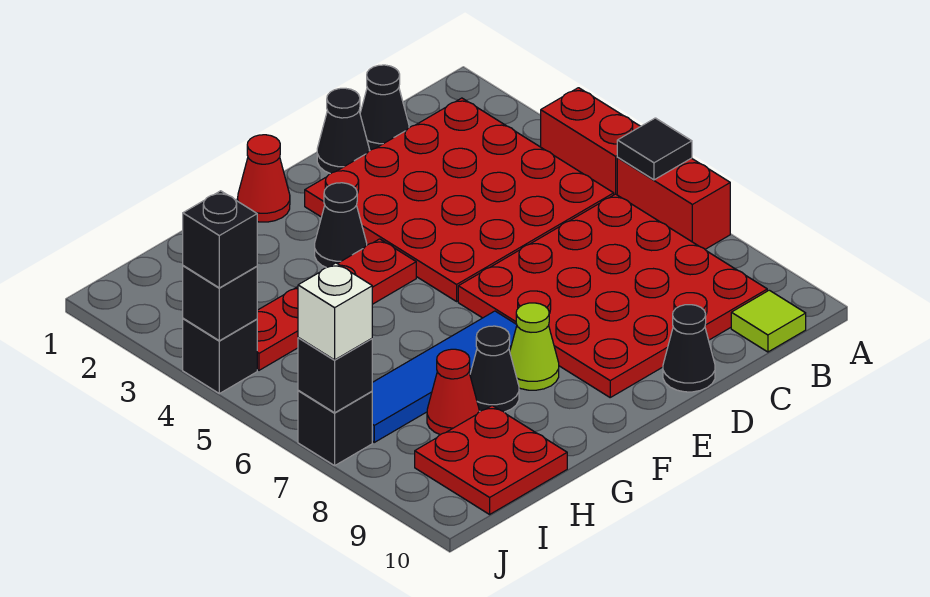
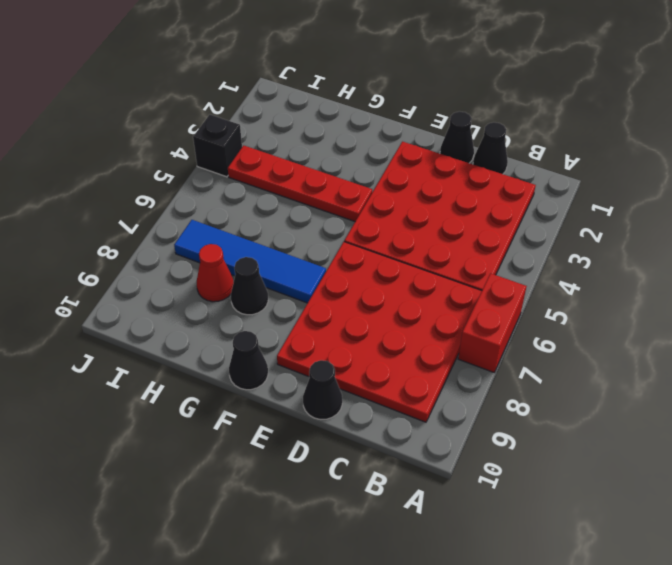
black cone F10 level 1 -> black cone F3 level 1
none -> red brick A4:A5 level 1
none -> lime tile B10 level 1
none -> red cone F1 level 1

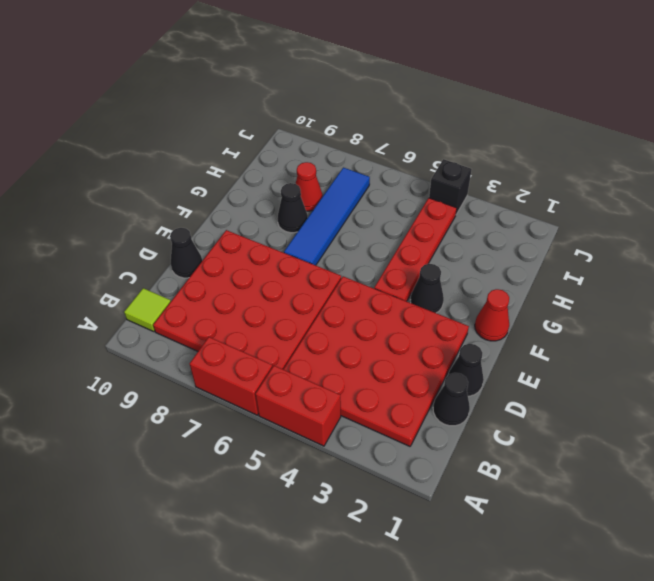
none -> lime cone F8 level 1
none -> red plate H9:I10 level 1
none -> black brick J7 level 1

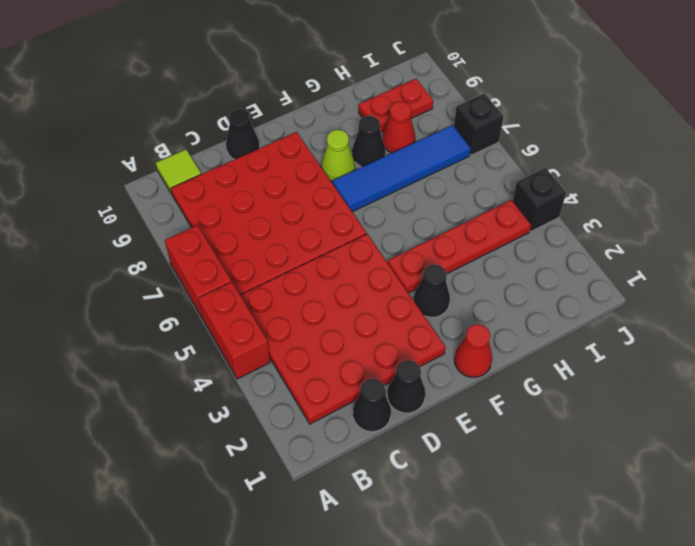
red plate H9:I9 level 1 -> red plate H9:I10 level 1
none -> black tile A6 level 2
none -> black brick J4 level 2
none -> black brick J7 level 2

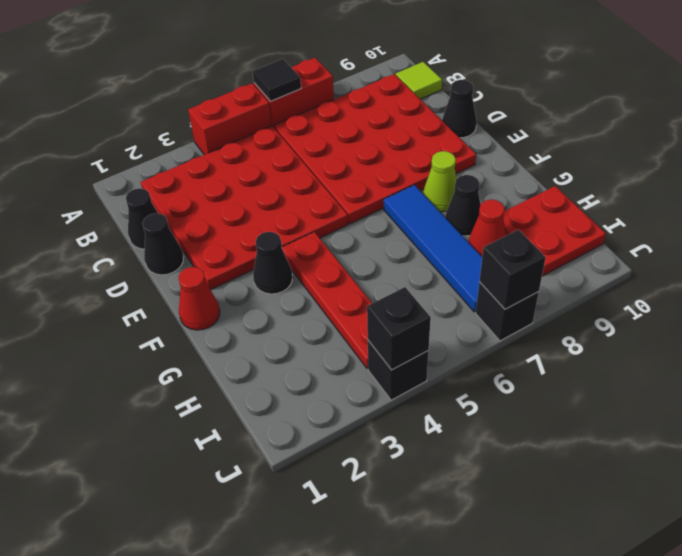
none -> black brick J4 level 3
none -> white brick J7 level 3

